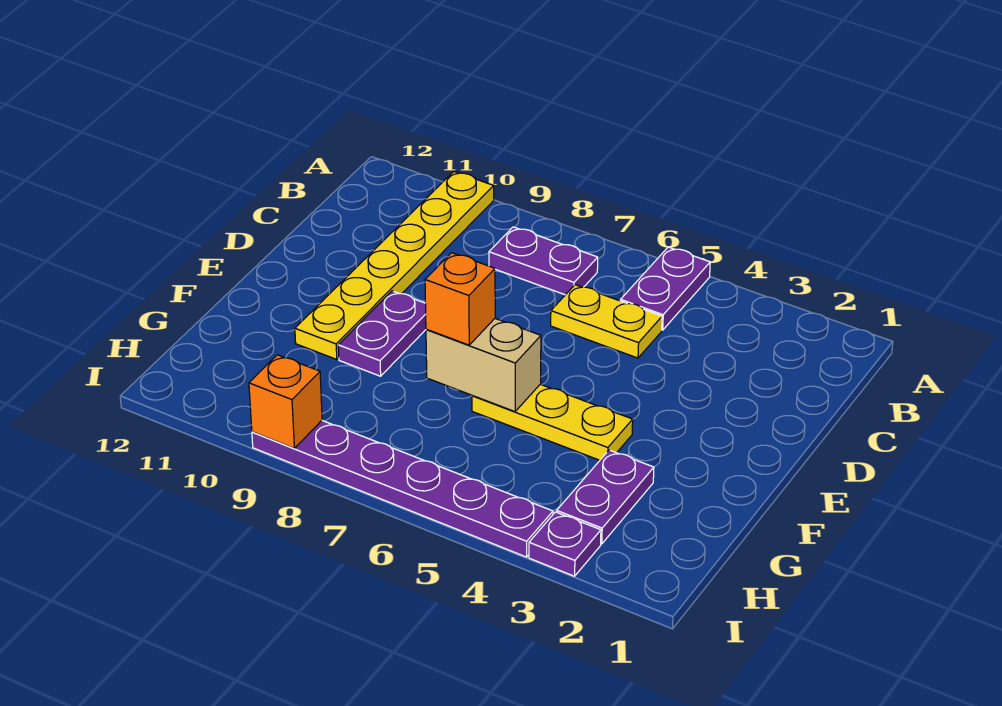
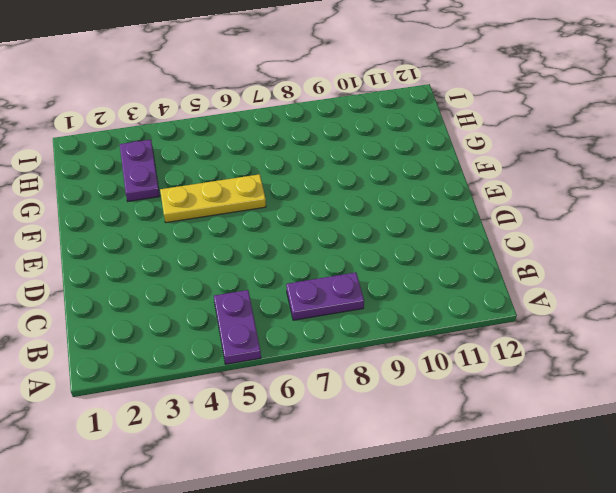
none -> yellow plate A10:F10 level 1
none -> yellow plate C5:C6 level 1
none -> purple plate E9:F9 level 1

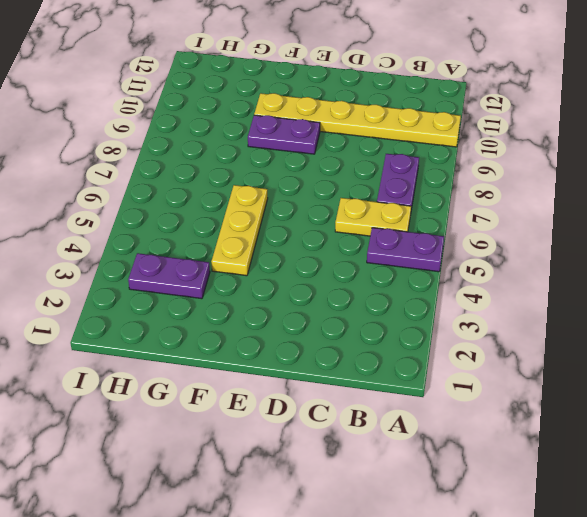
yellow plate B6:C6 level 1 -> yellow plate C5:C6 level 1
none -> purple plate I3 level 1
none -> purple plate I4:I9 level 1
none -> tan brick F6:F7 level 2

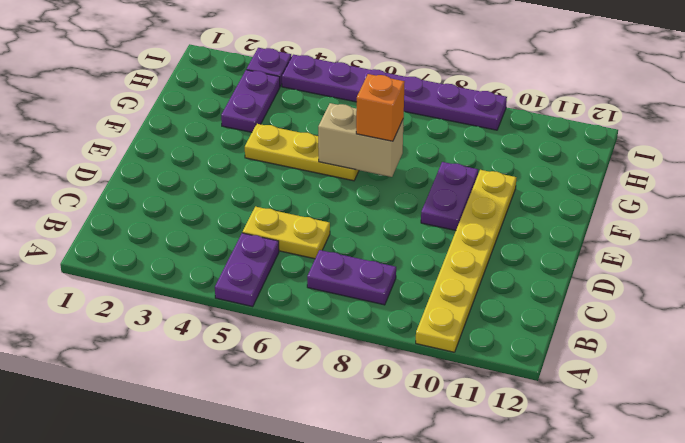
none -> orange brick I9 level 2

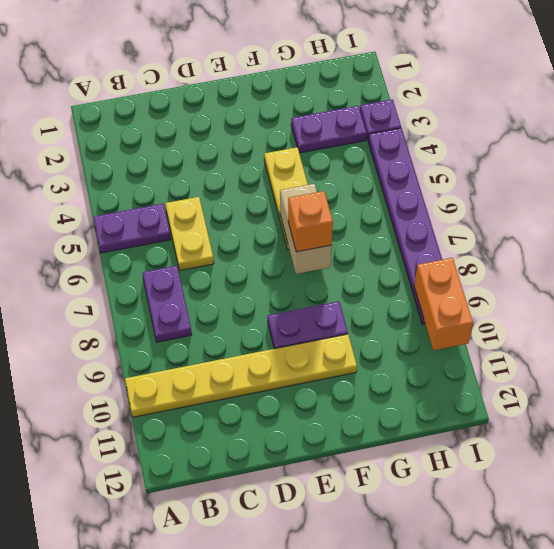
orange brick I9:I10 level 2 -> orange brick I9 level 2

